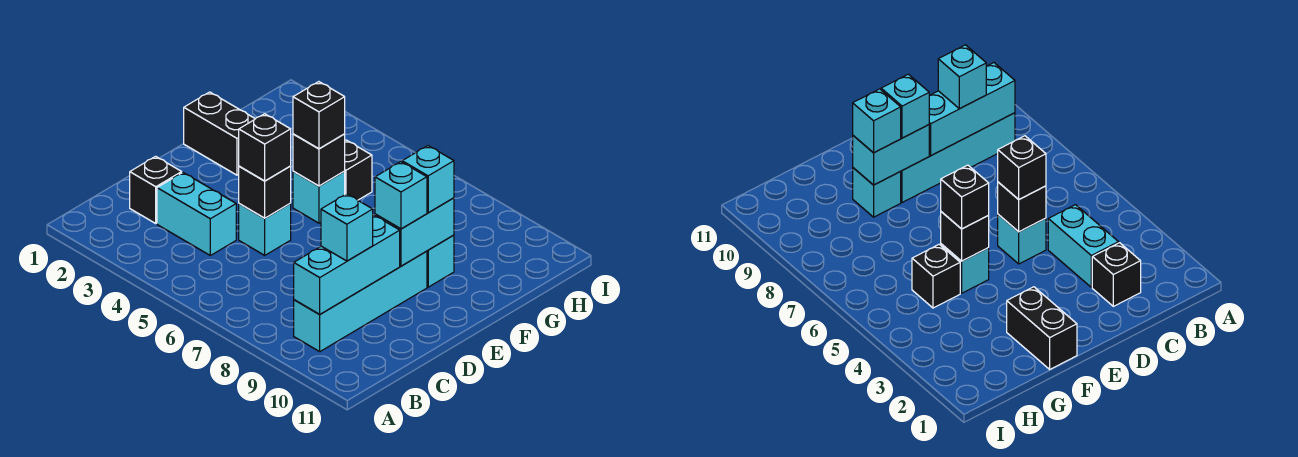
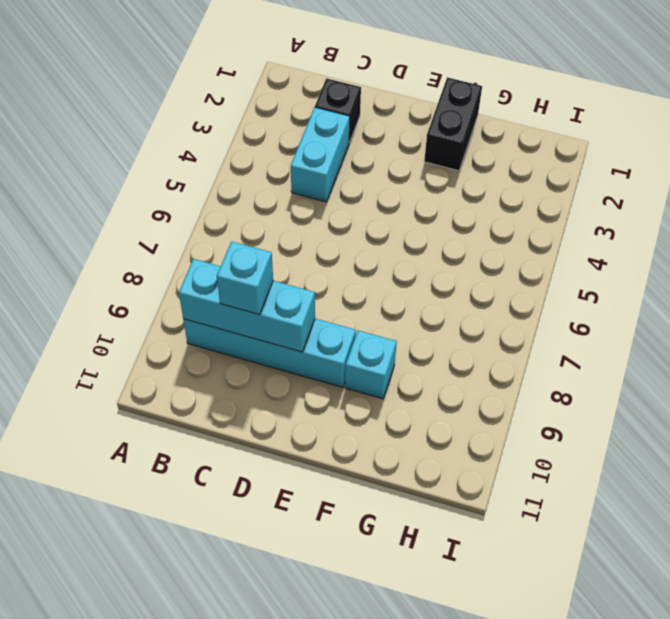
none -> cyan brick D5 level 1
none -> cyan brick F5 level 1
none -> black brick G5 level 1

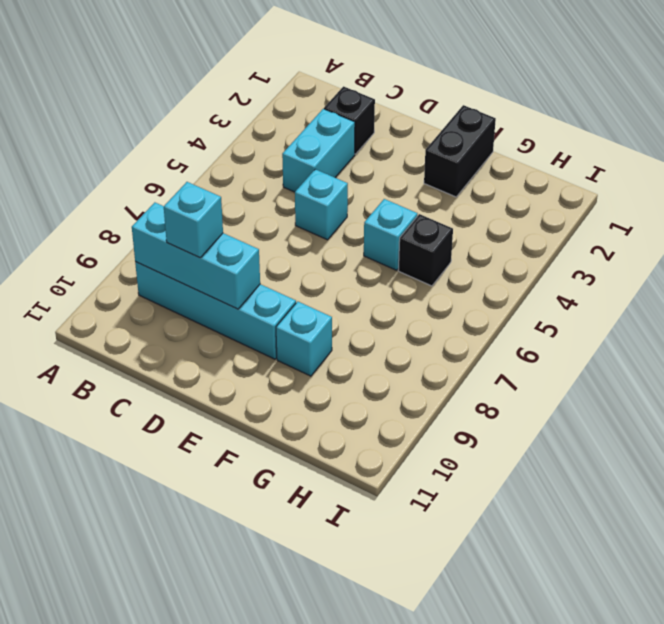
none -> black brick D5 level 2
none -> cyan brick E9:F9 level 2
none -> black brick F5 level 2

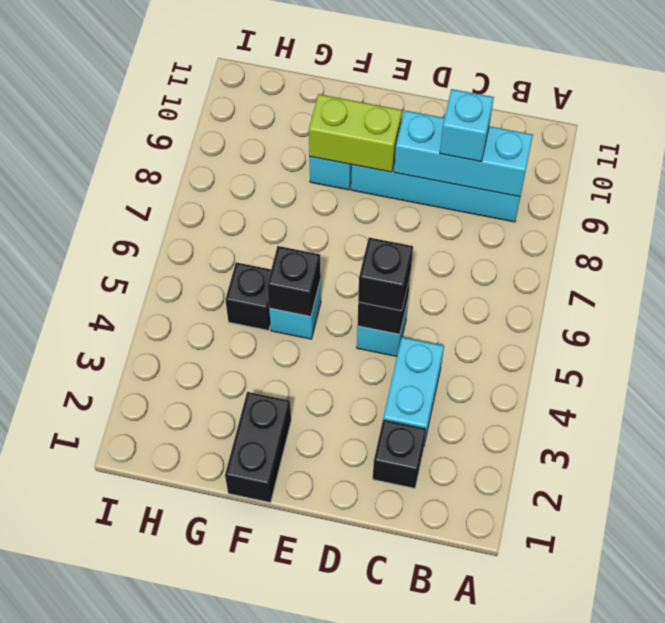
lime brick E9:F9 level 2 -> cyan brick E9:F9 level 2
none -> cyan brick E9 level 3
none -> black brick F5 level 3
none -> cyan brick F9 level 3

